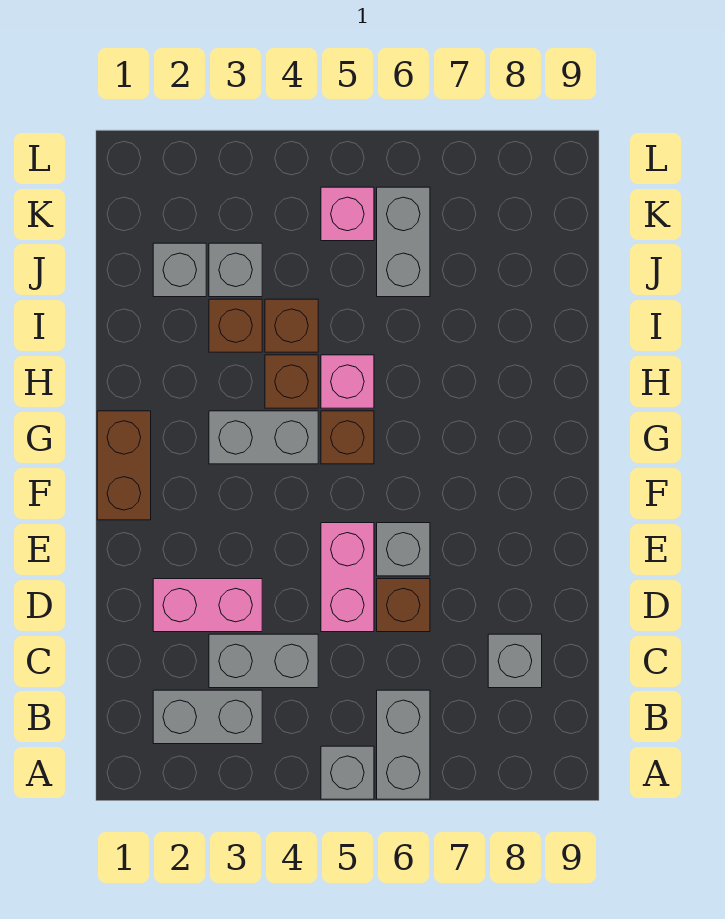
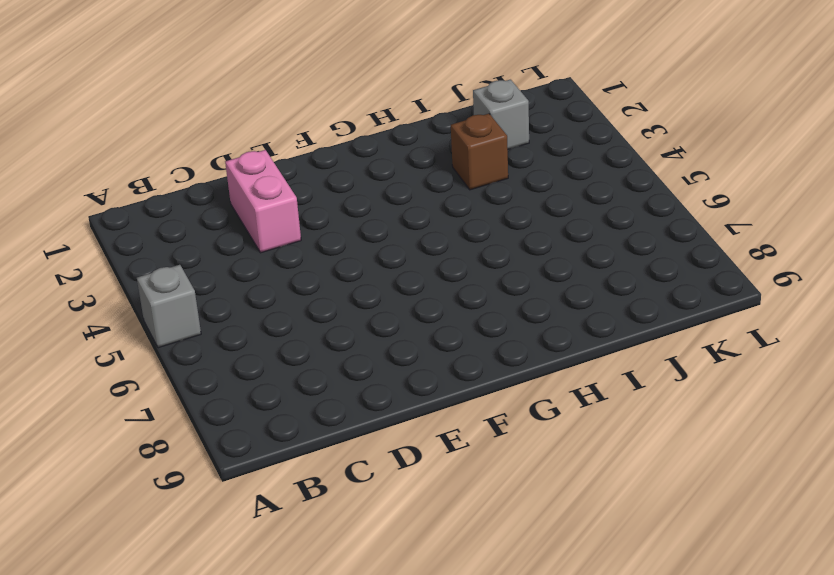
none -> grey brick A6:B6 level 1
none -> grey brick B2:B3 level 1
none -> grey brick C3:C4 level 1

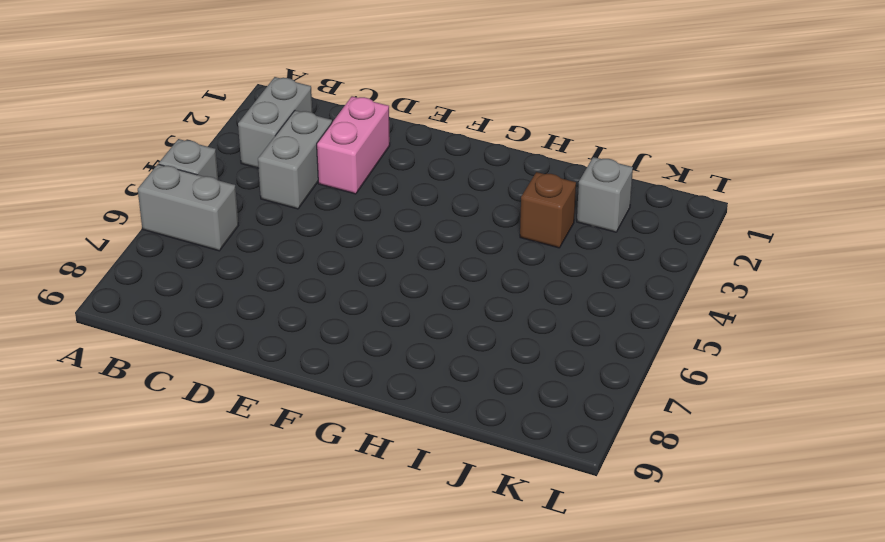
none -> grey brick C8 level 1
none -> pink brick D5:E5 level 1
none -> brown brick D6 level 1

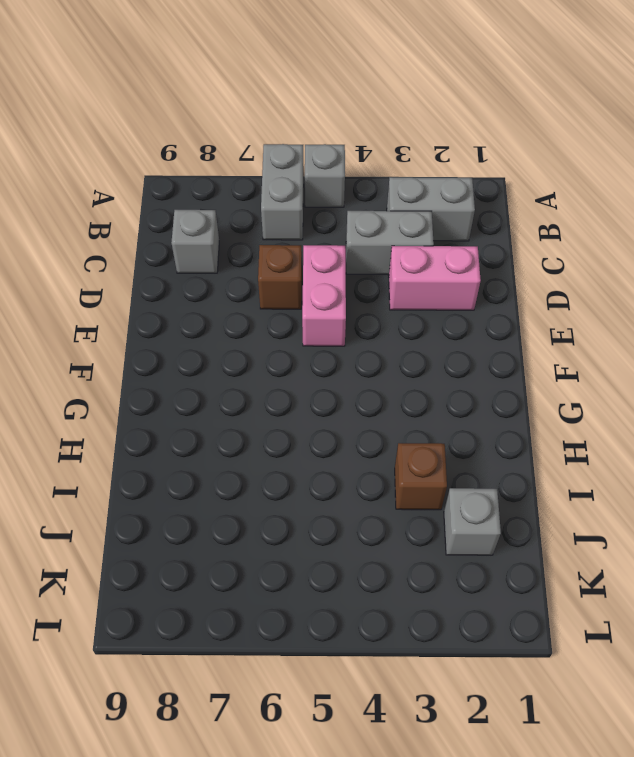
none -> grey brick E6 level 1
none -> brown brick F1:G1 level 1
none -> grey brick G3:G4 level 1

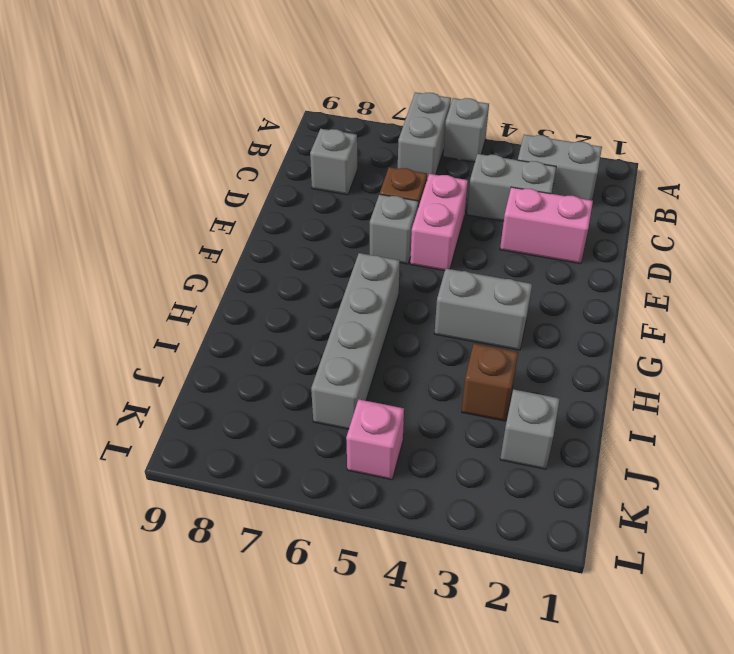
grey brick G6:J6 level 1 -> grey brick J6:K6 level 1
none -> brown brick F1:G1 level 1
none -> brown brick G5 level 1
none -> brown brick H4 level 1

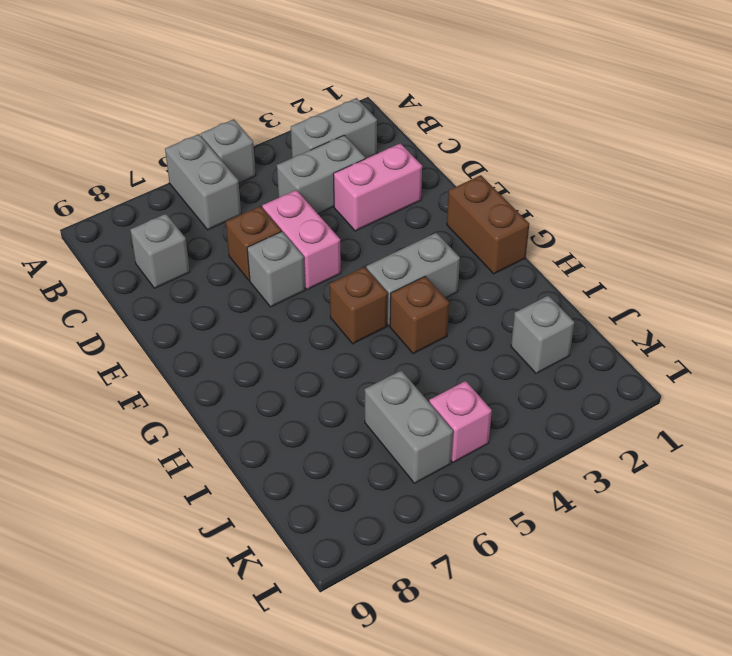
none -> pink brick H5 level 1
none -> brown brick I3 level 1
none -> brown brick I4 level 1

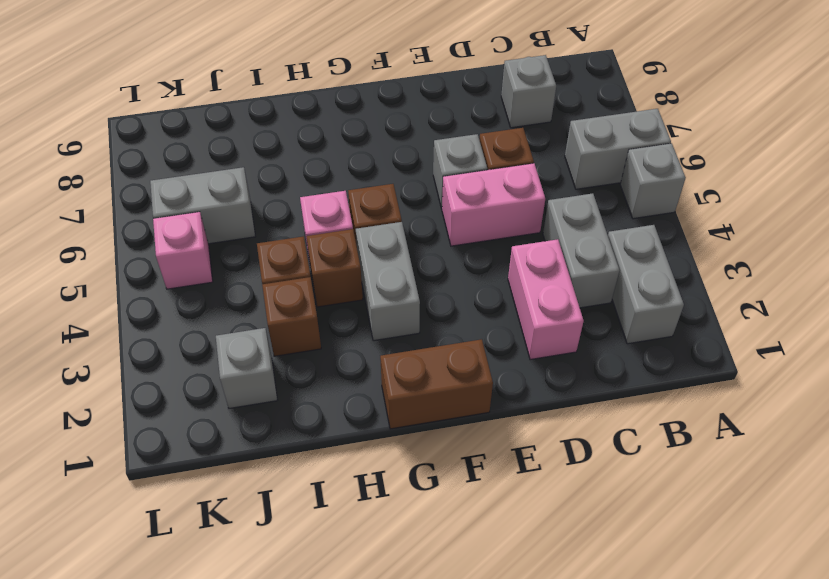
none -> grey brick J3 level 1

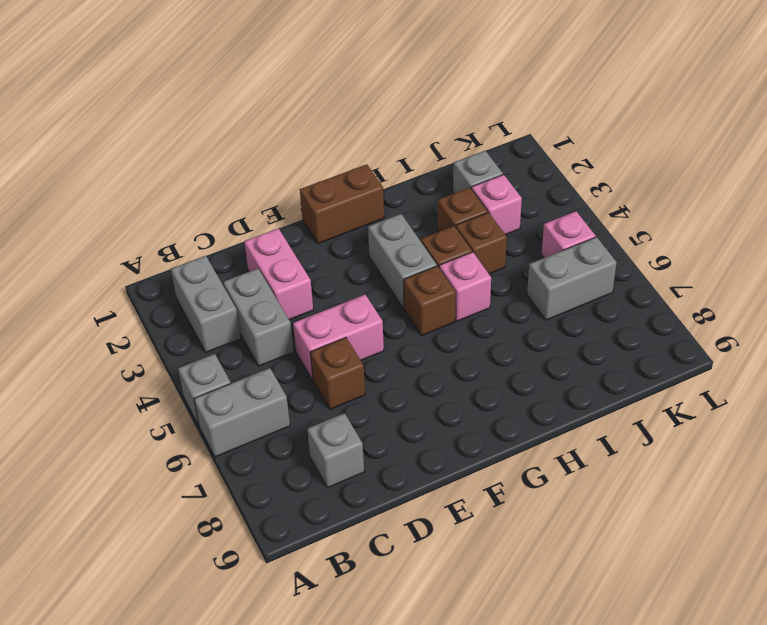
pink brick J3 level 1 -> grey brick J3 level 1
none -> grey brick E6 level 1

